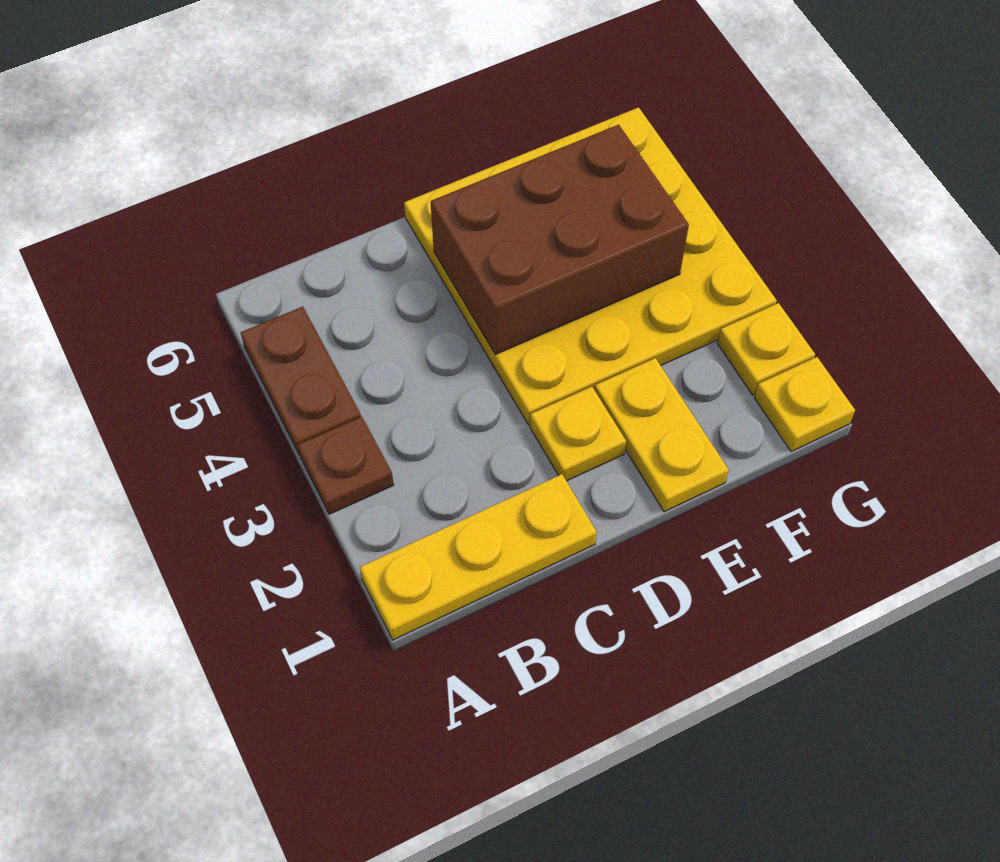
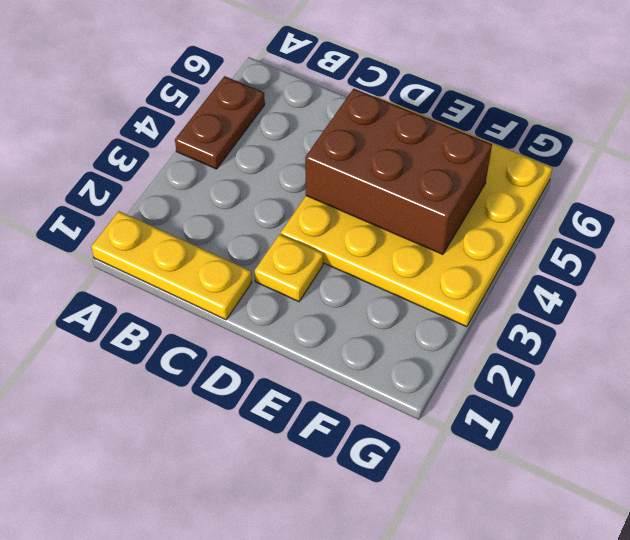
none -> brown plate A3 level 1
none -> yellow plate E1:E2 level 1

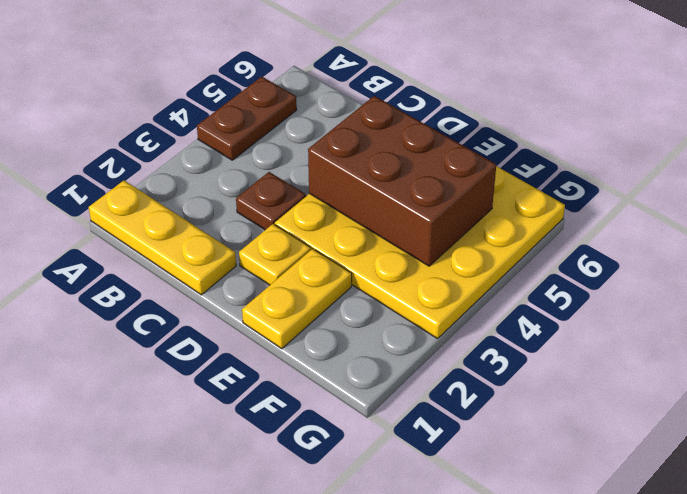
brown plate C3 level 1 -> brown plate A3 level 1
none -> yellow plate G1 level 1
none -> yellow plate G2 level 1

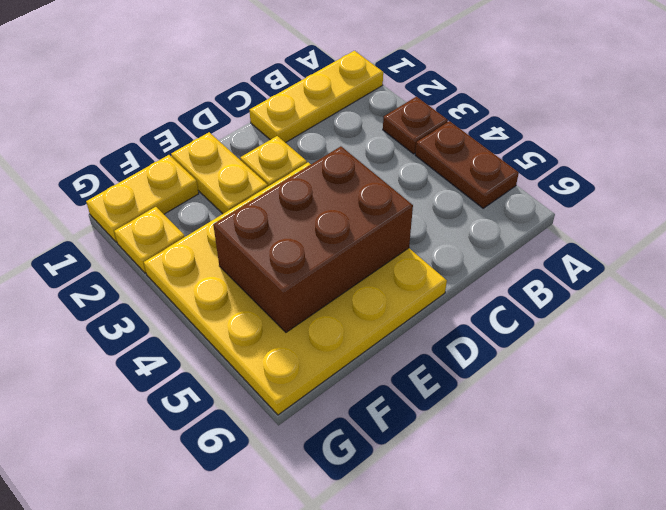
yellow plate F1:G1 level 1 -> yellow plate G1 level 1

